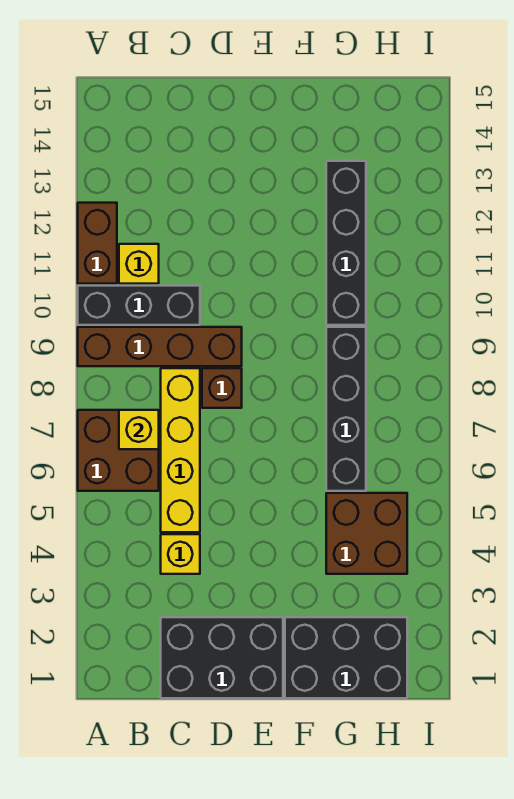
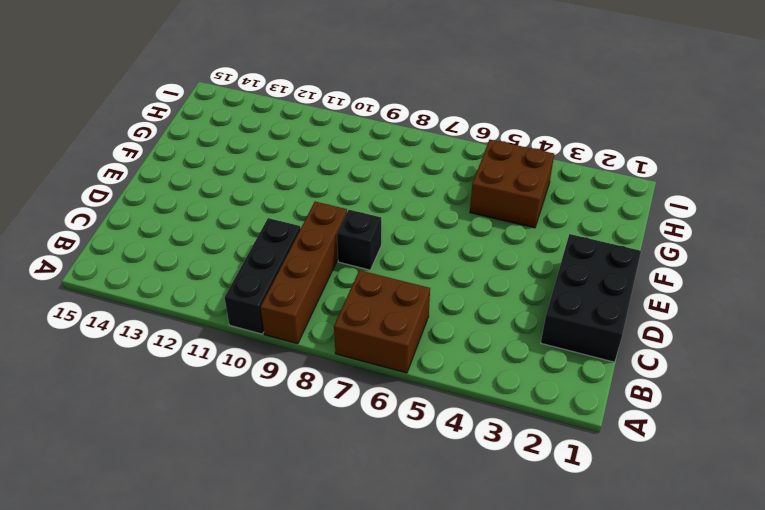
black brick D8 level 1 -> brown brick D8 level 1
none -> brown brick A11:A12 level 1
none -> yellow brick B11 level 1
none -> yellow brick C4 level 1

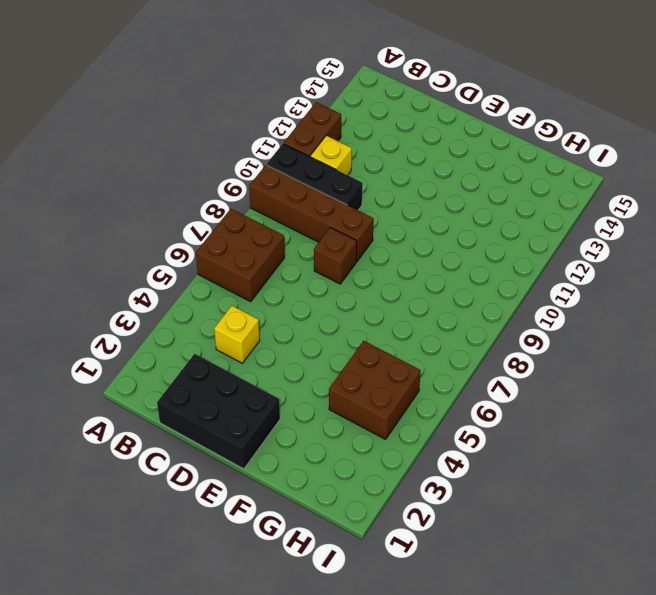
none -> yellow brick C5:C8 level 1
none -> black brick F1:H2 level 1
none -> black brick G6:G9 level 1

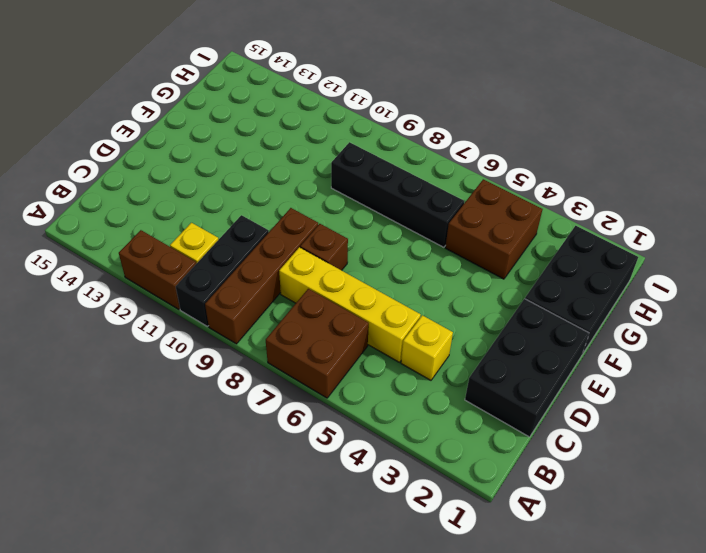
none -> black brick G10:G13 level 1
none -> yellow brick B7 level 2

